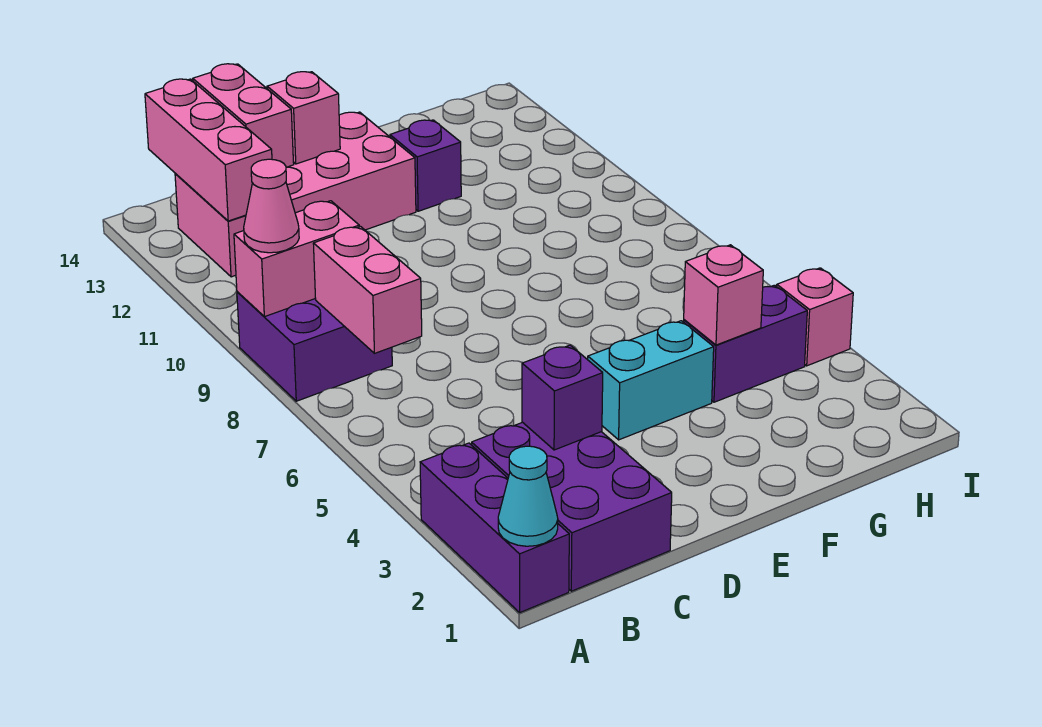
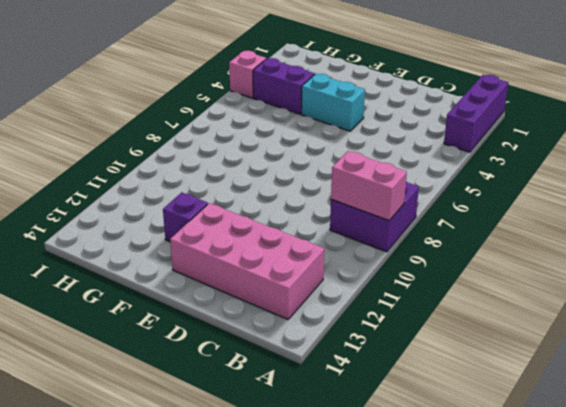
none -> purple brick B1:C3 level 1
none -> cyan cone A1 level 2
none -> pink brick B7:B8 level 2

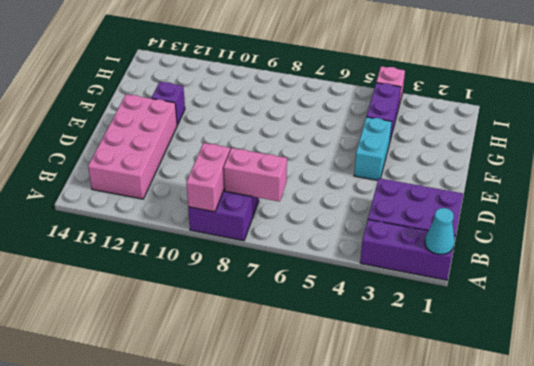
none -> pink brick B12:B14 level 2
none -> purple brick C3 level 2
none -> pink brick C13:C14 level 2

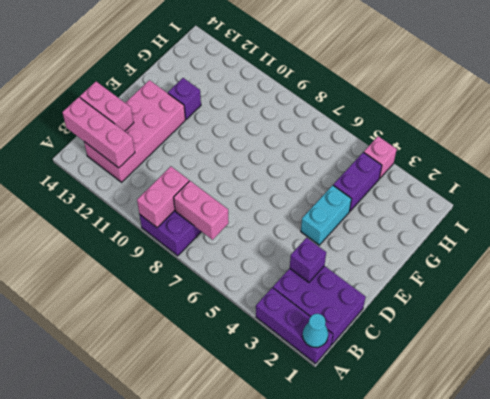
none -> pink brick D13 level 2
none -> pink brick G4 level 2
none -> pink cone A9 level 3

